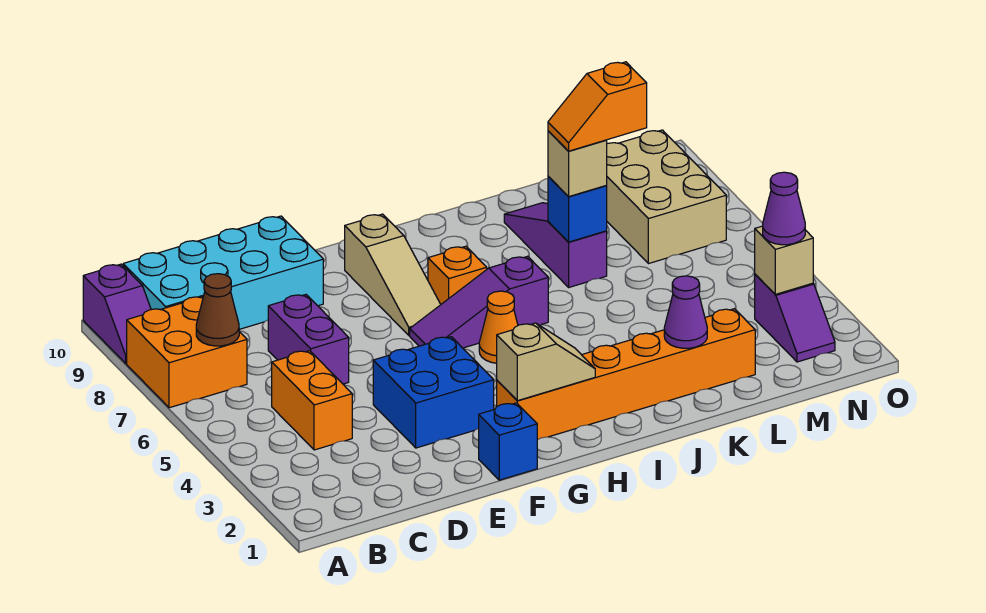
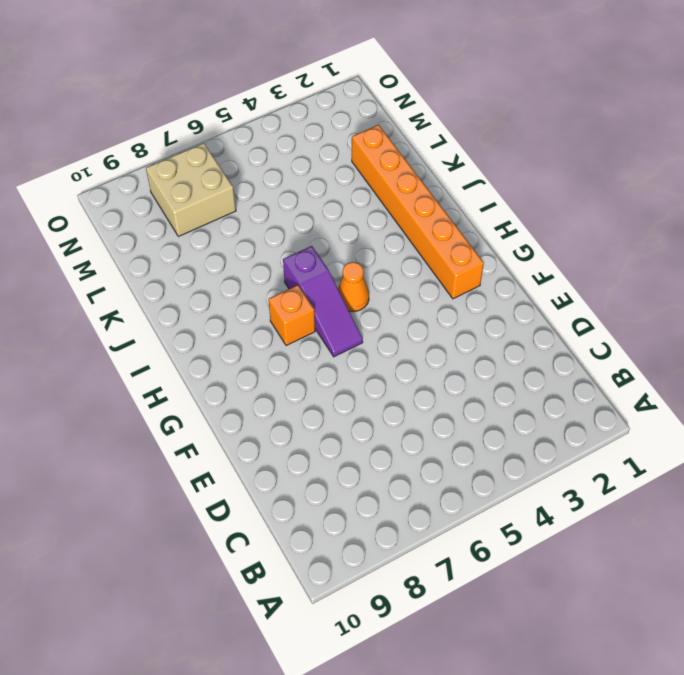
tan brick M7:N8 level 1 -> tan brick M7:N9 level 1
none -> orange brick A7:B8 level 1
none -> purple slope A9:A10 level 1 top 10
none -> cyan brick B9:E10 level 1

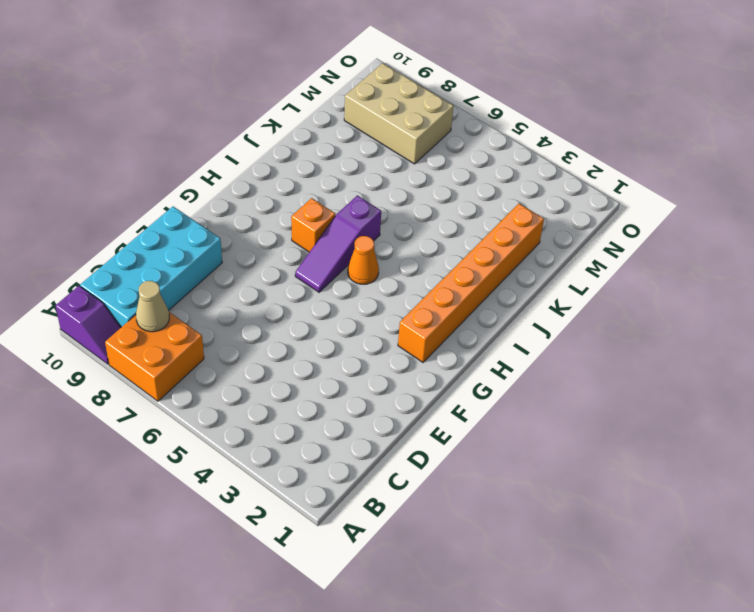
tan cone B8 level 2 -> none
none -> orange brick C4:C5 level 1
none -> purple brick D6:D7 level 1
none -> blue brick E3:F4 level 1

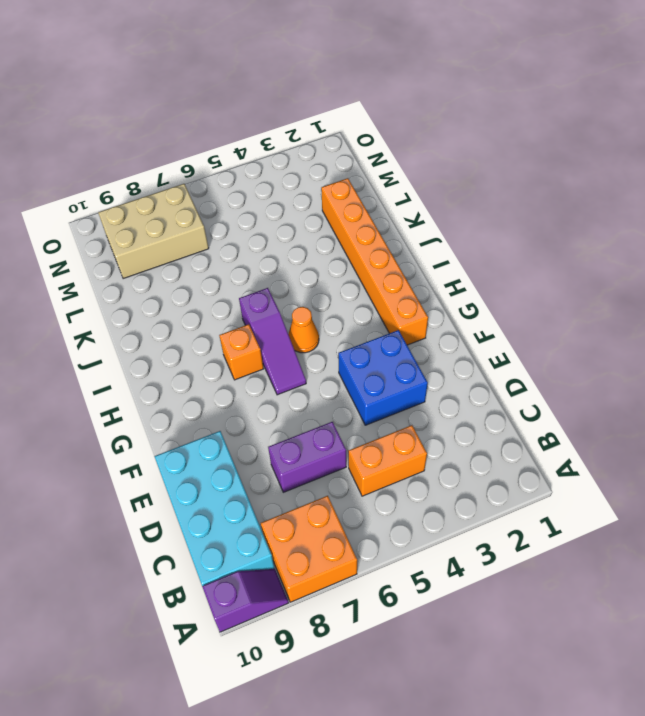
none -> blue brick F1 level 1
none -> tan slope G7:G9 level 1 top 9
none -> purple slope K7:K9 level 1 top 7

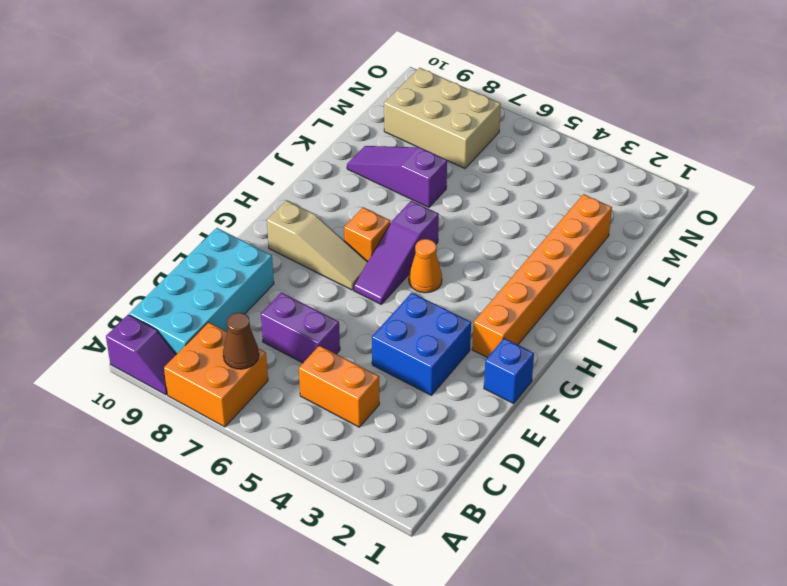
none -> purple slope N2:N3 level 1 top 3
none -> tan slope G2:H2 level 2 top G
none -> purple cone K2 level 2

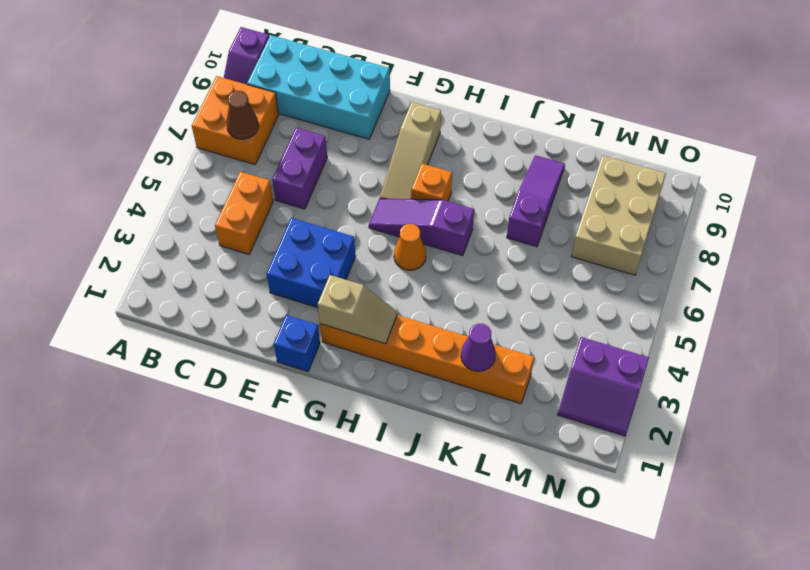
purple slope N2:O3 level 1 top 3 -> purple slope N2:N3 level 1 top 3
none -> blue brick K7 level 2
none -> tan brick N3 level 2
none -> tan brick K7 level 3

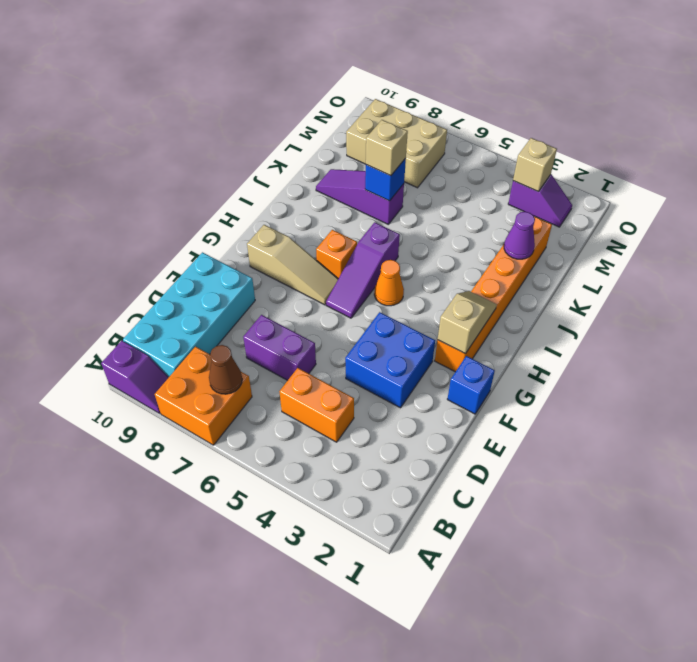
none -> purple cone N3 level 3
none -> orange slope K7:L7 level 4 top L

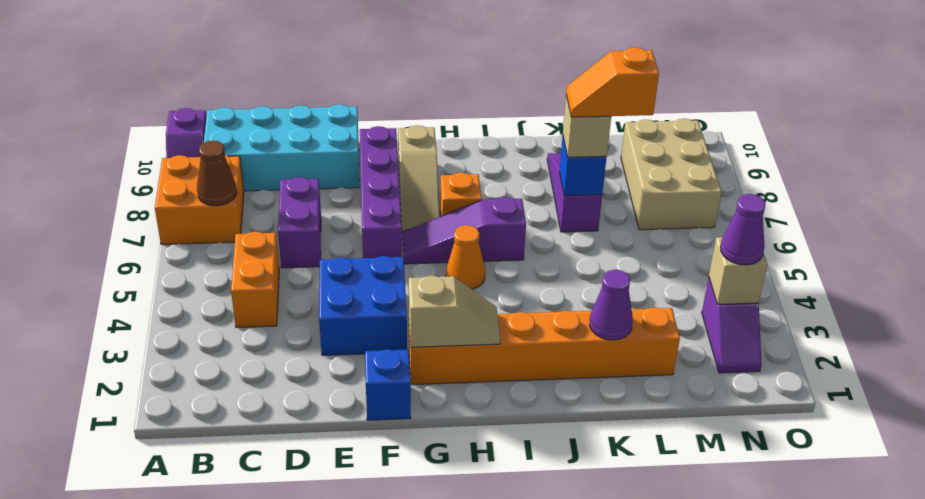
purple brick F6:F9 level 1 -> none

